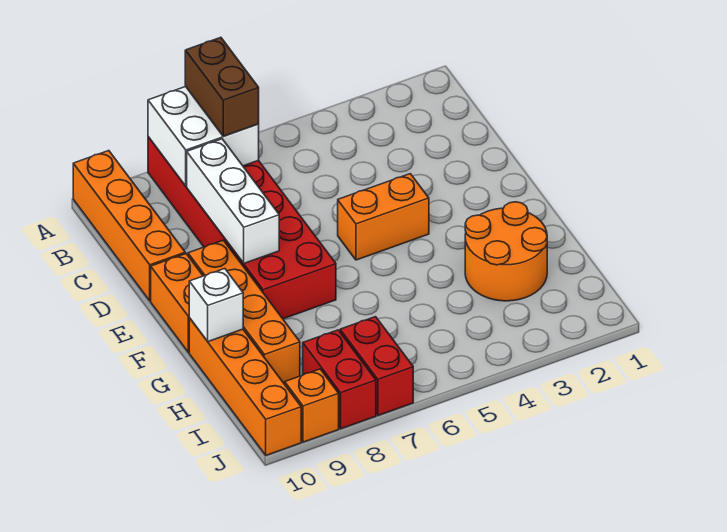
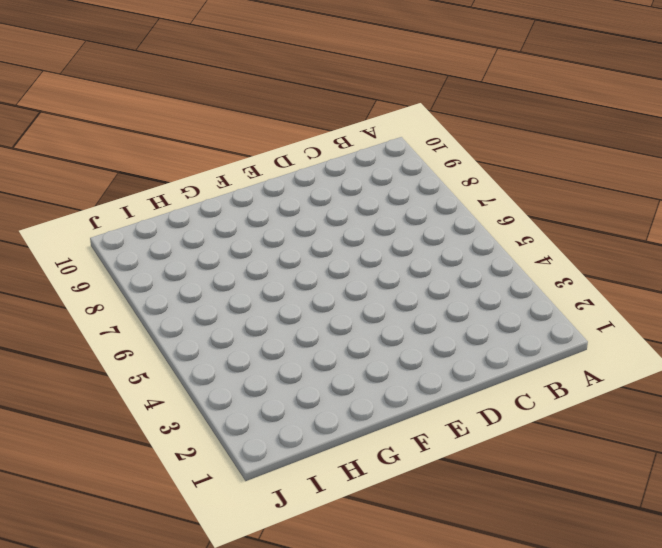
none -> red brick A7:F8 level 1
none -> orange brick A10:D10 level 1
none -> orange brick E4:E5 level 1

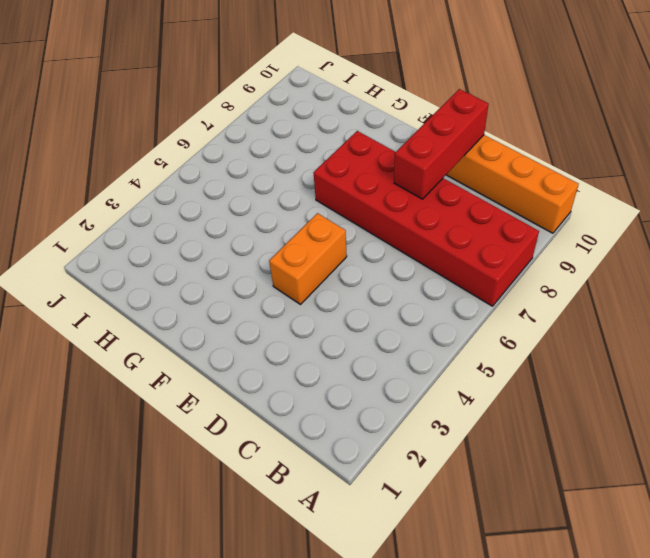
red brick D8:D10 level 2 -> white brick C8:E8 level 2
none -> orange brick E9:H9 level 1
none -> orange brick E10:F10 level 1
none -> orange round brick G2:H3 level 1

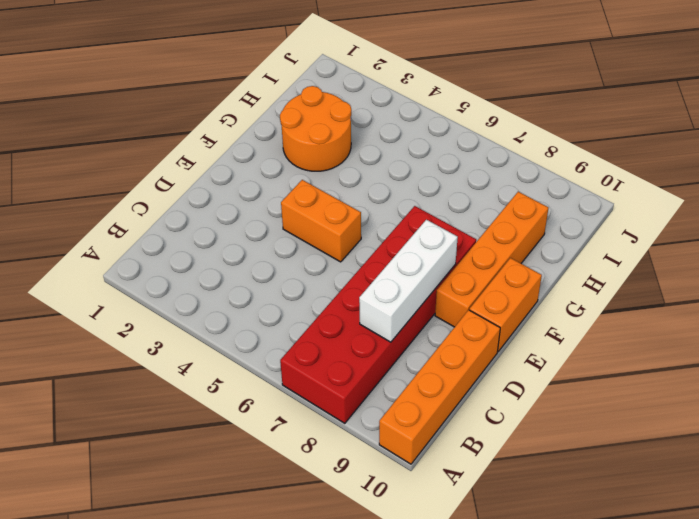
none -> orange brick G10:J10 level 1
none -> red brick I7:J7 level 1
none -> red brick I8:J8 level 1

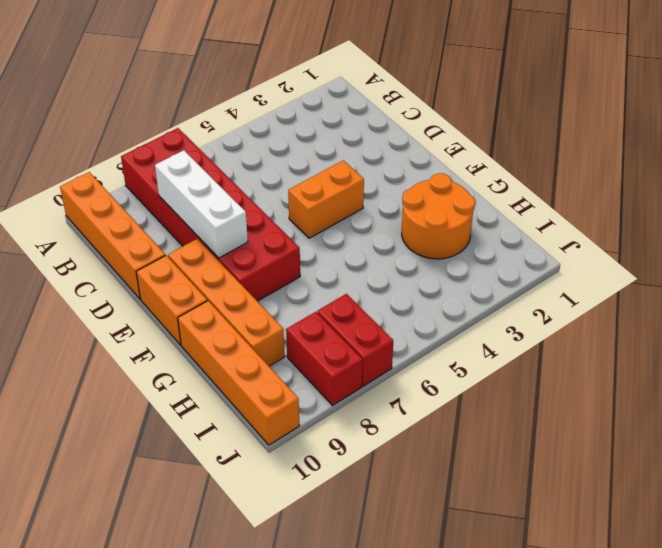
none -> orange brick J9 level 1
none -> white brick A7:B8 level 2
none -> white brick G10 level 2

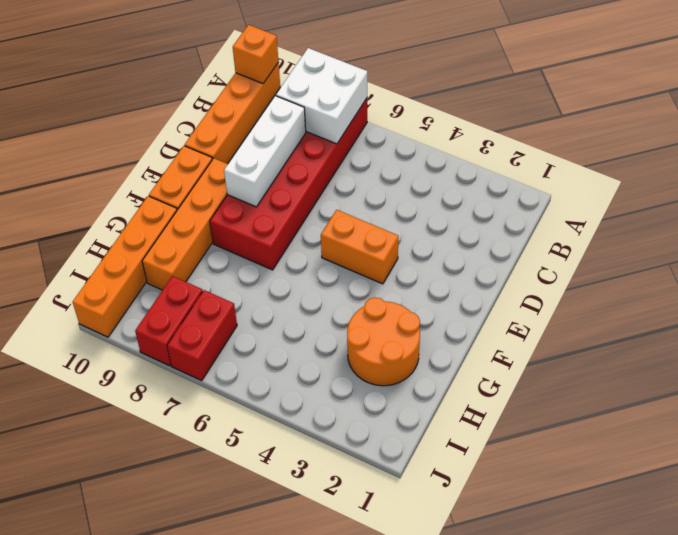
orange brick A10 level 2 -> orange brick J9 level 1
none -> white brick G10 level 2
none -> brown brick A7:B7 level 3

